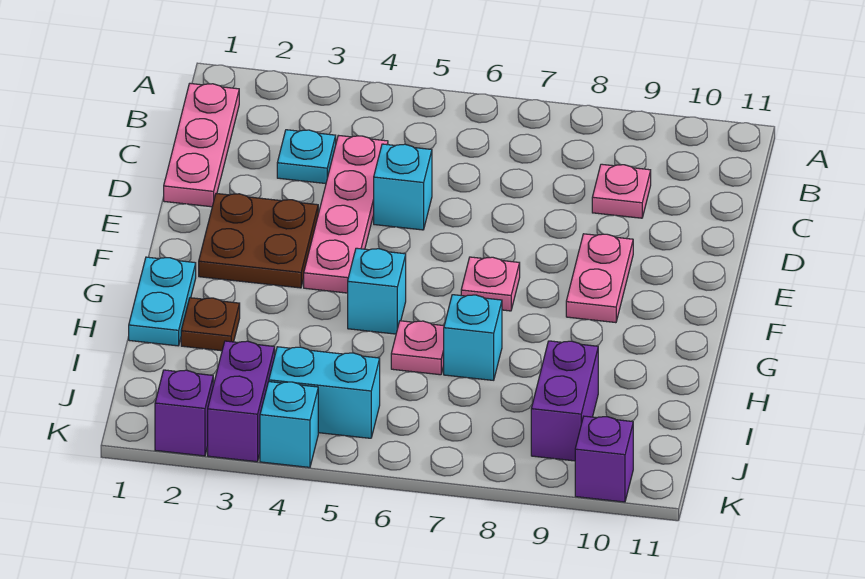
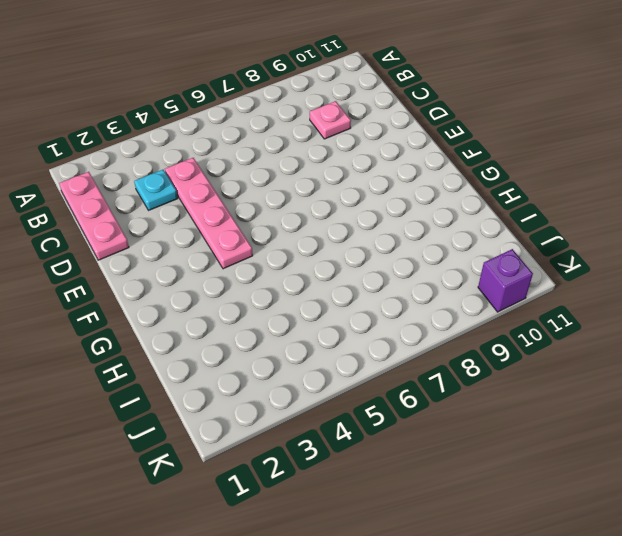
none -> cyan brick D5 level 1
none -> brown plate E2:F3 level 1
none -> pink plate E9:F9 level 1

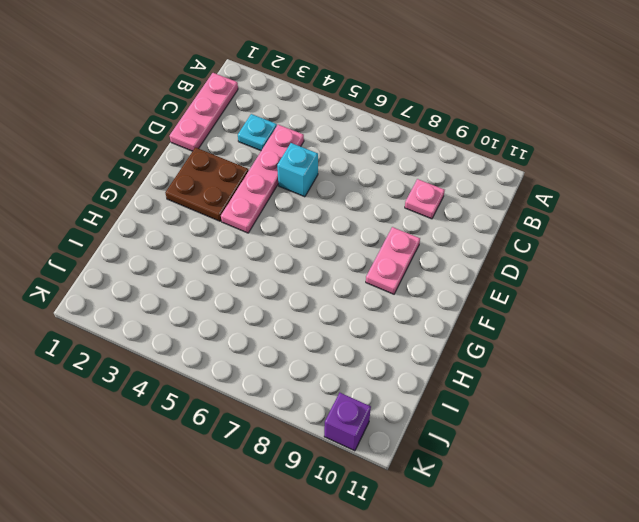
none -> pink plate F7 level 1
none -> cyan plate G1:H1 level 1
none -> cyan brick G5 level 1

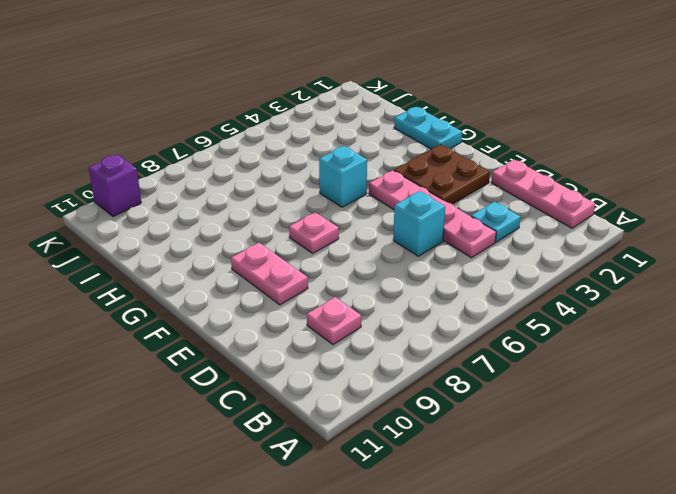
none -> brown plate H2 level 1
none -> pink plate H6 level 1
none -> cyan brick H7 level 1

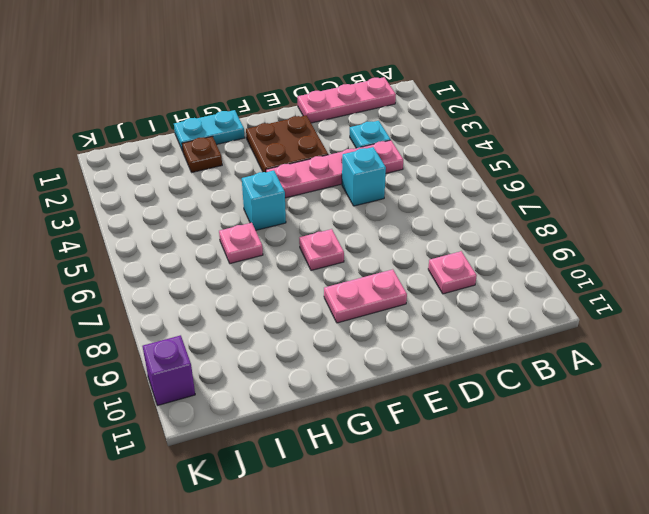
none -> cyan brick H7 level 1
none -> purple brick I9:J9 level 1
none -> purple brick J3:K3 level 1

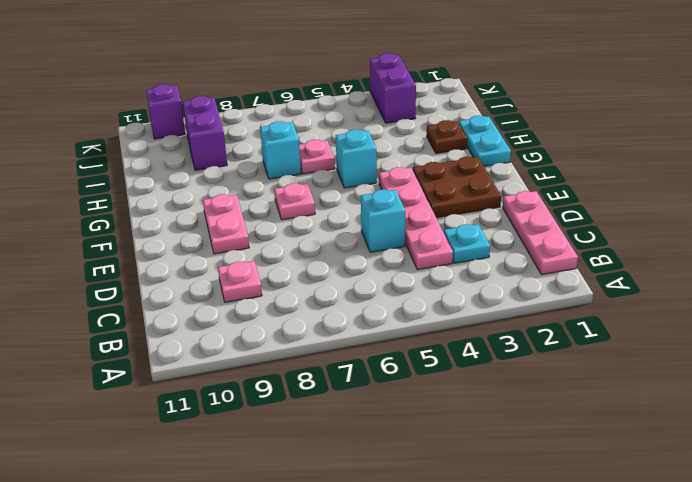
none -> cyan brick J4:J5 level 1
none -> purple brick K2 level 1
none -> cyan brick K4 level 1

